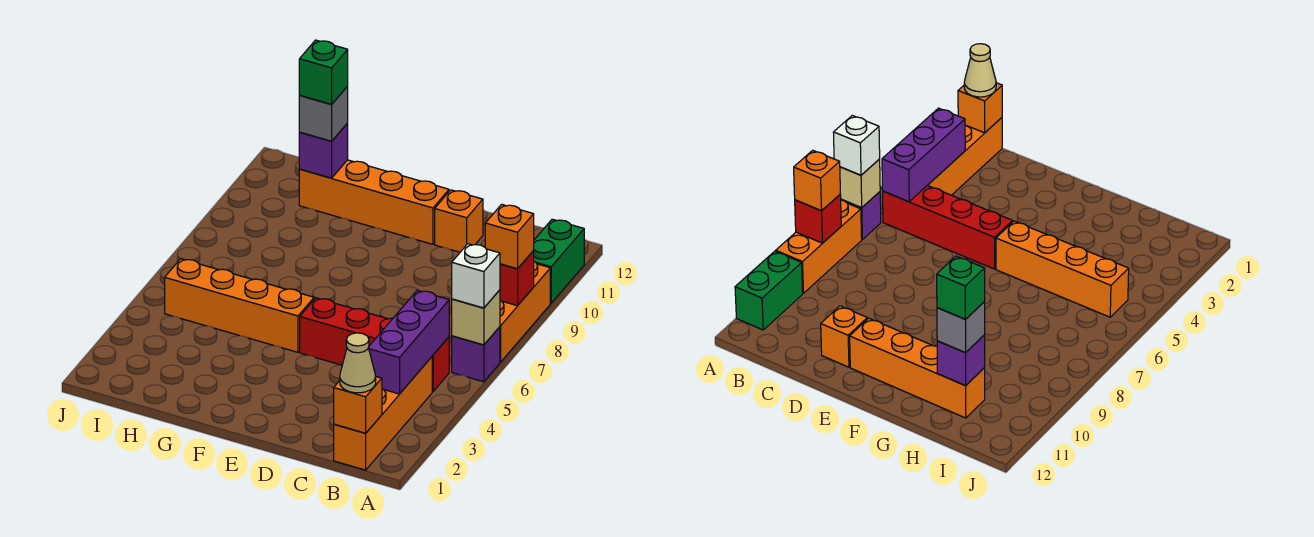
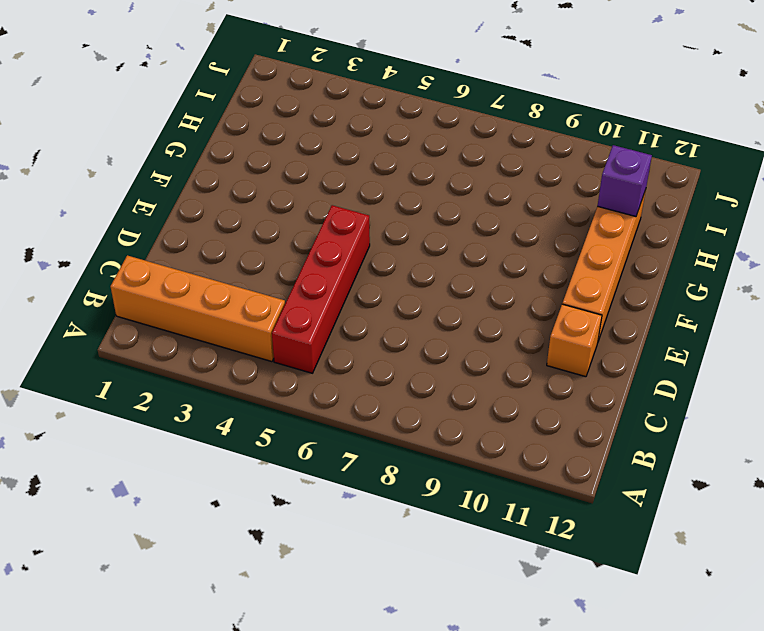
none -> purple brick A6 level 1
none -> orange brick A7:A9 level 1
none -> green brick A10:A11 level 1

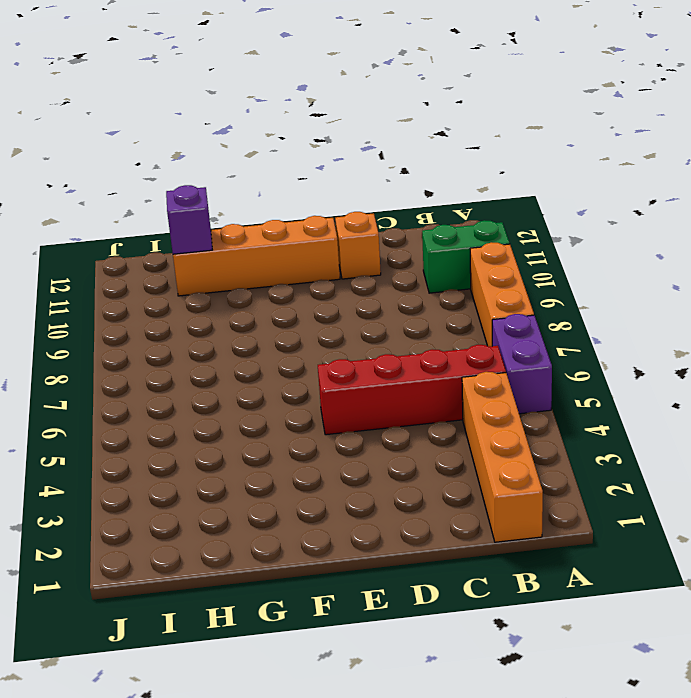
purple brick A5:A6 level 1 -> purple brick A6 level 1
green brick A10:B10 level 1 -> green brick A10:A11 level 1
none -> orange brick F5:I5 level 1
none -> tan brick A6 level 2
none -> red brick A8 level 2

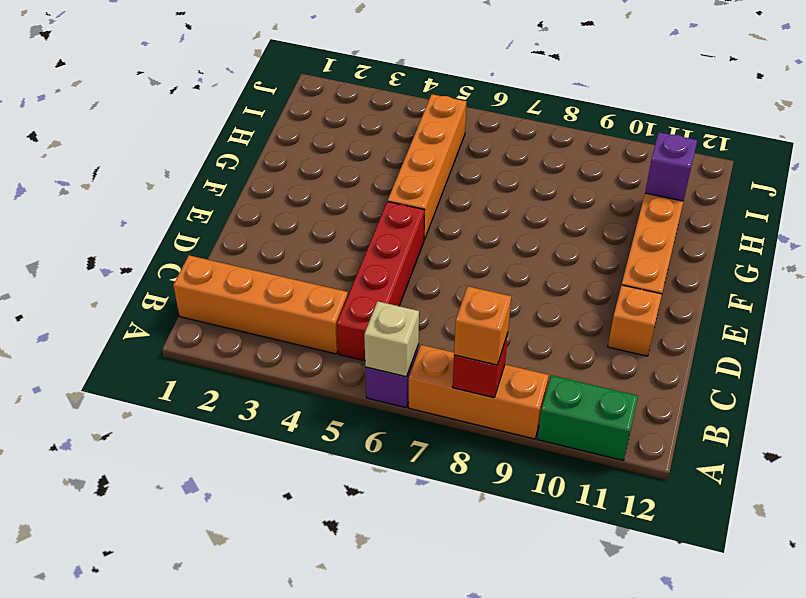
none -> orange brick B1 level 2
none -> purple brick B3:B5 level 2
none -> white brick A6 level 3

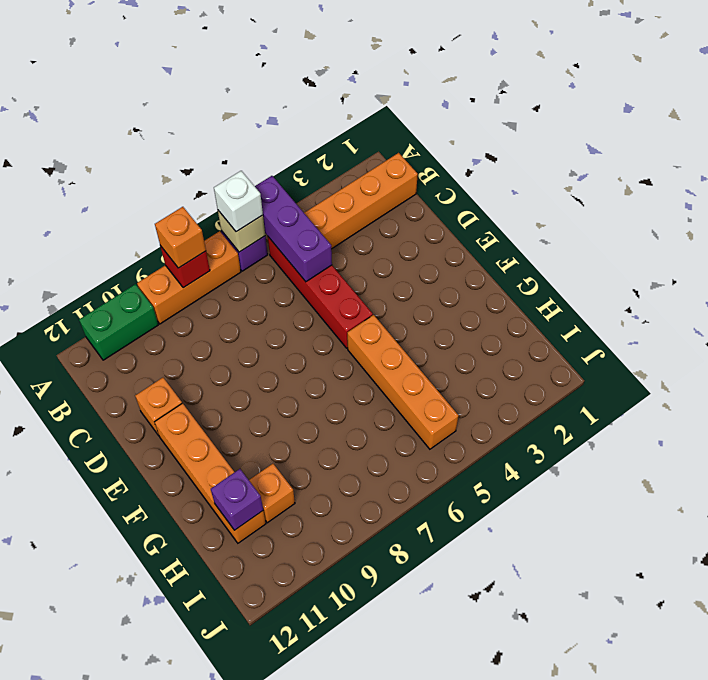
purple brick A5:C5 level 2 -> purple brick B3:B5 level 2
orange brick H10 level 1 -> orange brick B1 level 2
none -> tan cone B1 level 3
none -> grey brick H11 level 3
none -> green brick H11 level 4

